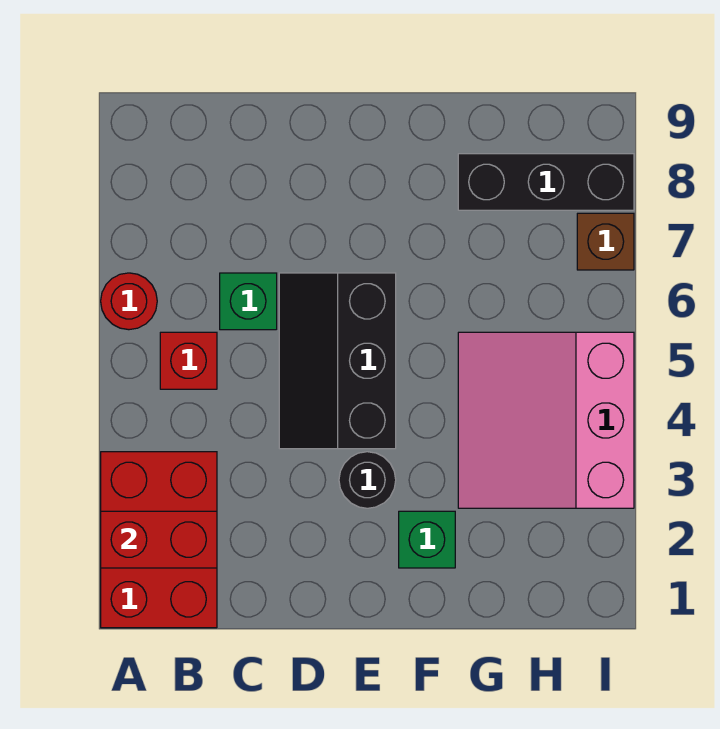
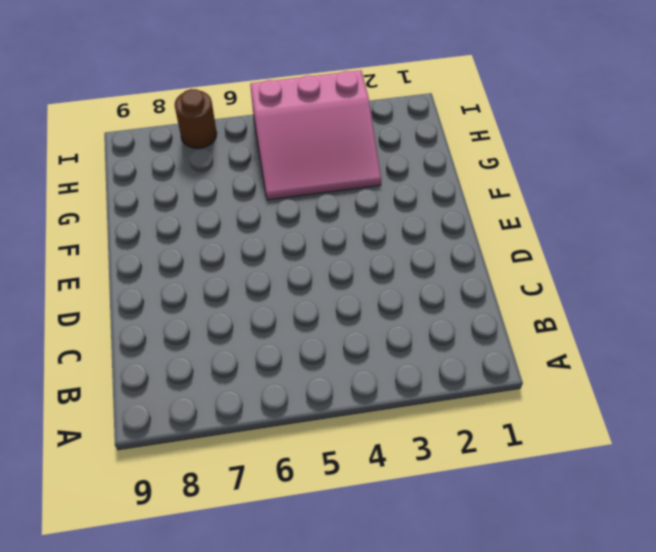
brown round brick I7 level 1 -> brown brick I7 level 1
none -> red brick A1:B3 level 1
none -> red round brick A6 level 1

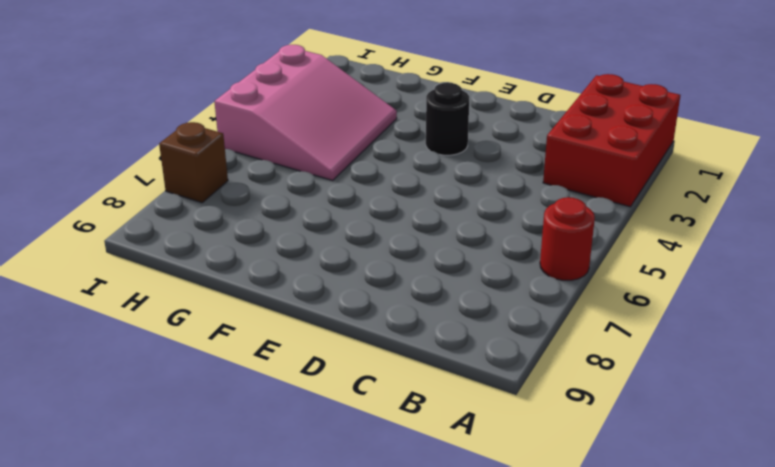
none -> red brick B5 level 1
none -> green brick C6 level 1

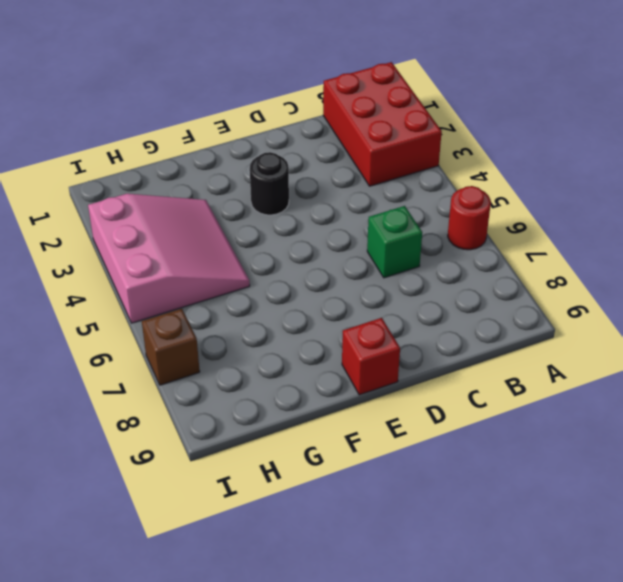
red brick E9 level 1 -> red brick B5 level 1
none -> black slope D4:E6 level 1 top E
none -> green brick F2 level 1

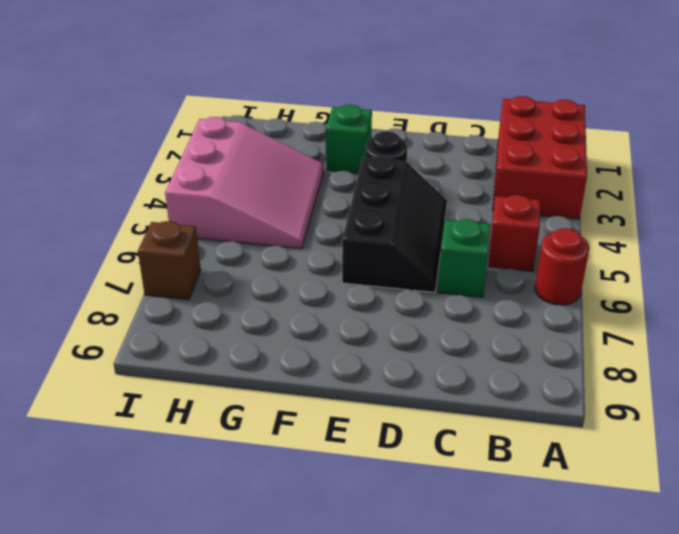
none -> black brick G8:I8 level 1
none -> red brick A2:B2 level 2

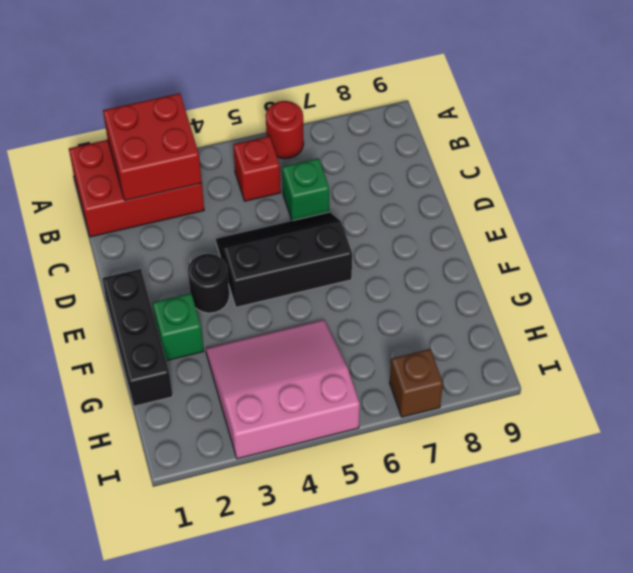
red brick A2:B3 level 2 -> red brick A2:B2 level 2
black brick E1:G1 level 1 -> black brick G8:I8 level 1

